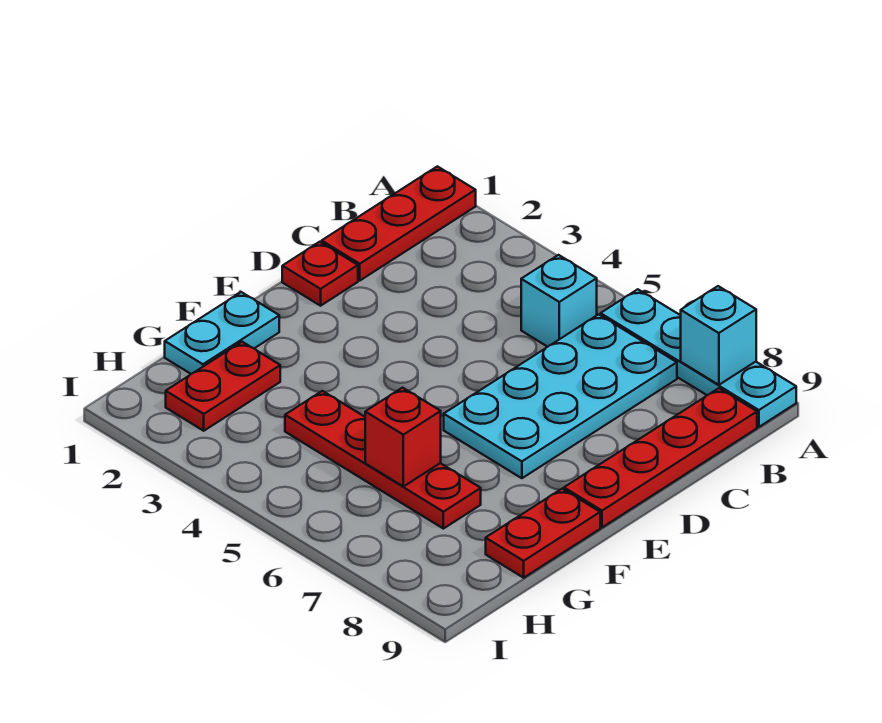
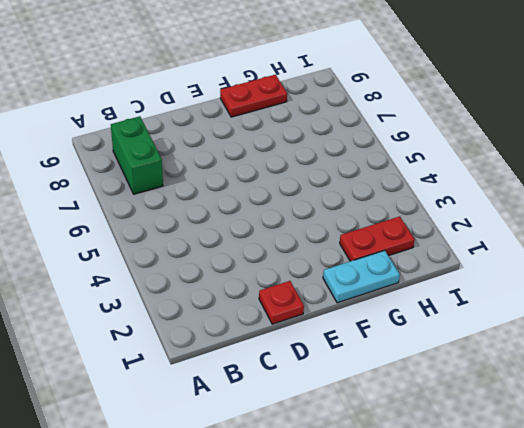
green brick B7:B8 level 1 -> cyan plate B6:E7 level 1
none -> red plate A1:C1 level 1
none -> cyan plate A6:A9 level 1
none -> cyan brick B5 level 1

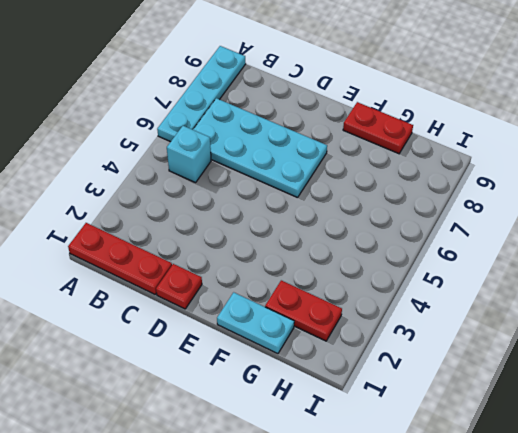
none -> red plate B9:E9 level 1
none -> red plate G4:G7 level 1
none -> cyan brick A8 level 2

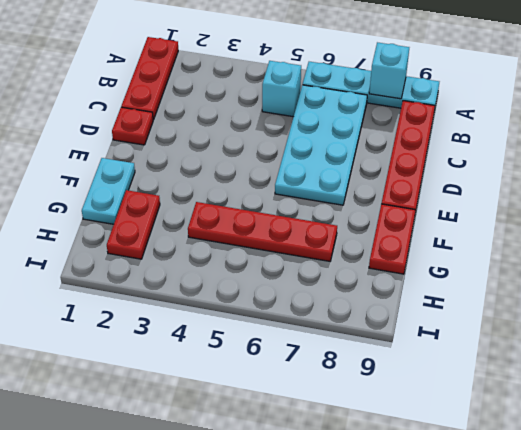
none -> red brick G6 level 2

